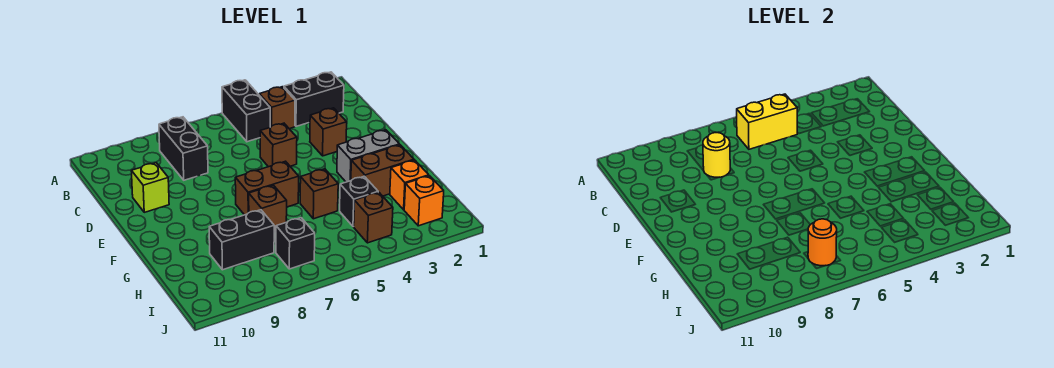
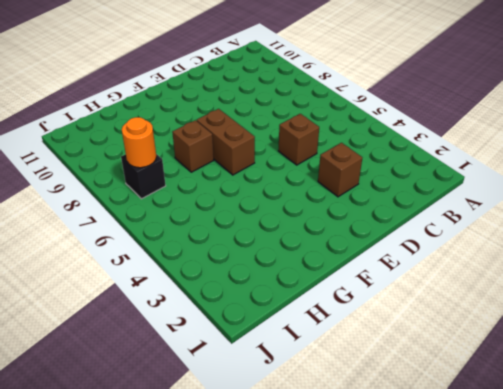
none -> black brick A5:B5 level 1
none -> black brick B2:B3 level 1
none -> brown brick B4 level 1

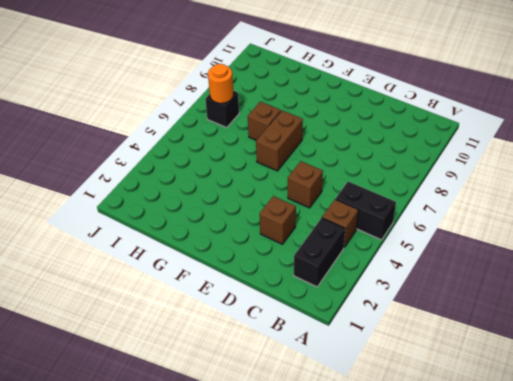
none -> black brick B8:C8 level 1
none -> lime brick D10 level 1
none -> grey brick F2:F3 level 1

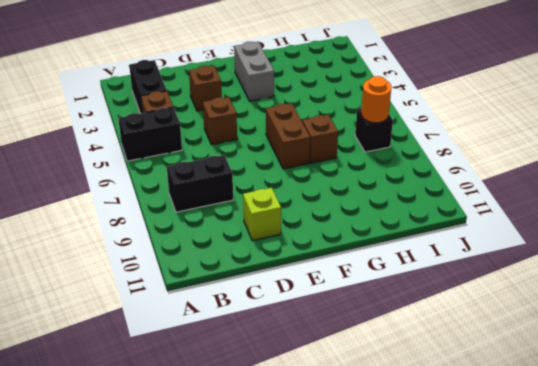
none -> brown brick G2:G3 level 1
none -> brown brick G5 level 1
none -> orange brick H2 level 1

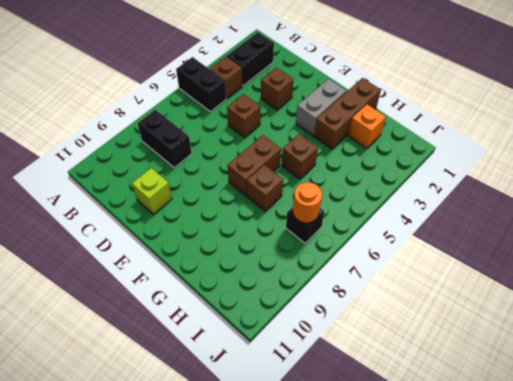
brown brick G1:G3 level 1 -> brown brick G2:G3 level 1
none -> black brick H4 level 1
none -> black brick H8:H9 level 1
none -> orange brick I2 level 1

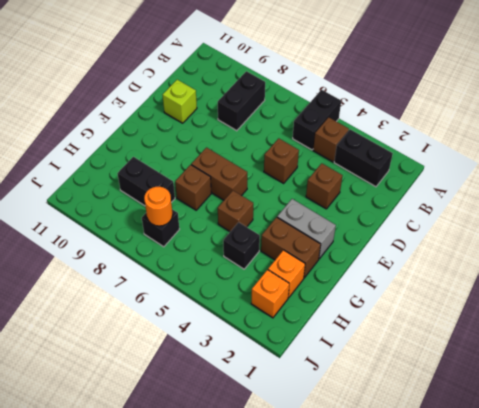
none -> brown brick I4 level 1
none -> yellow brick B5:B6 level 2
none -> yellow round brick C8 level 2

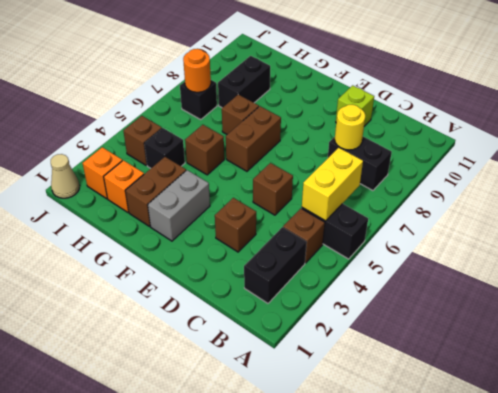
tan cone J1 level 1 -> none

